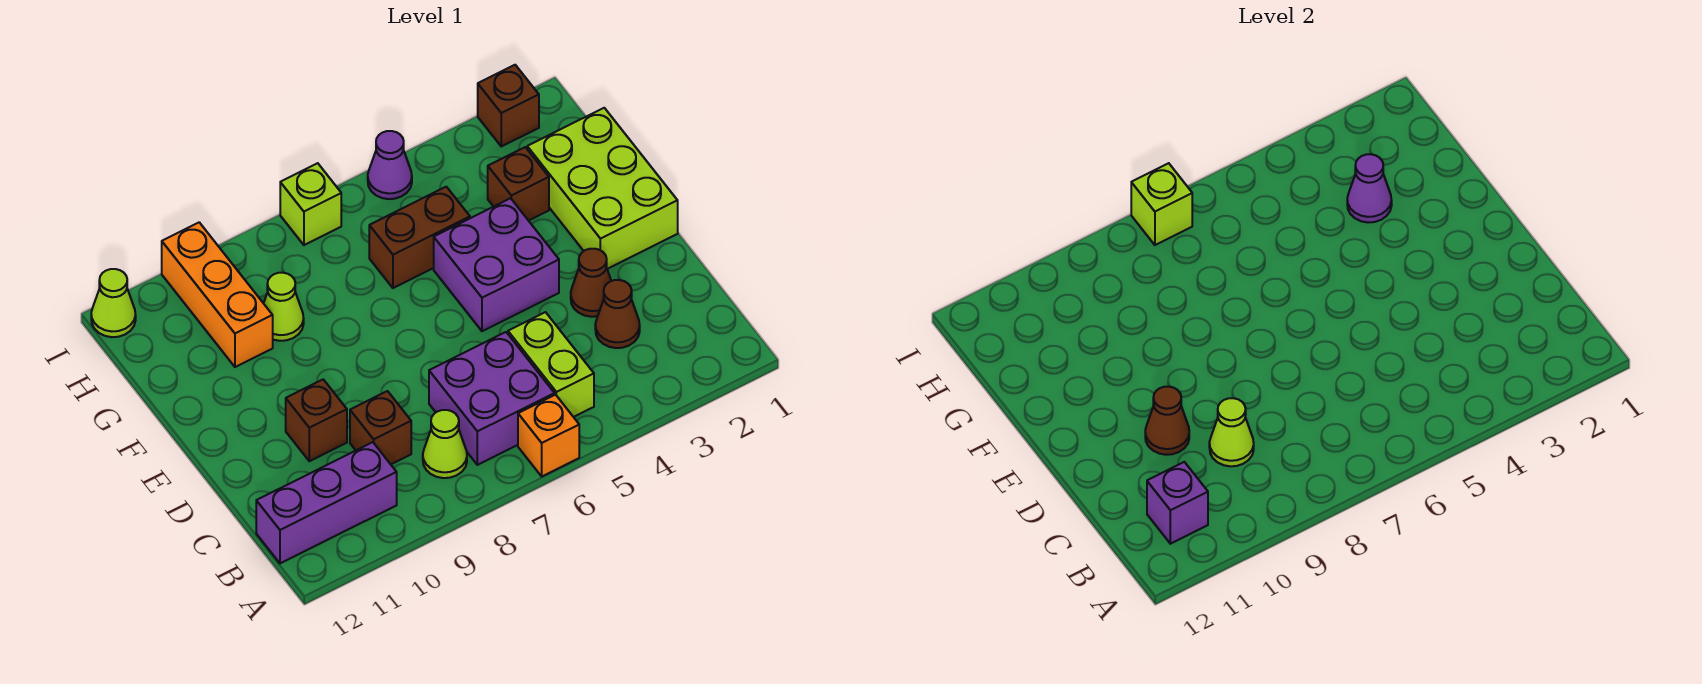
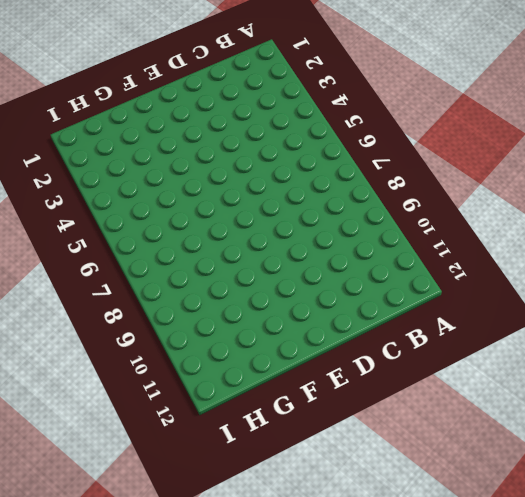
none -> orange brick A6 level 1
none -> lime brick B5:C5 level 1
none -> purple brick B6:C7 level 1

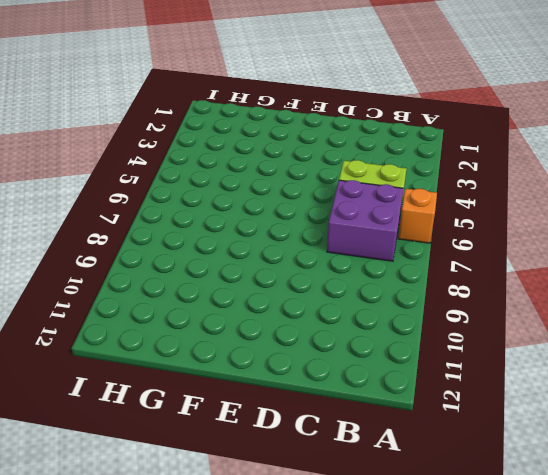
none -> lime cone B8 level 1
none -> purple brick B10:B12 level 1
none -> brown cone C3 level 1

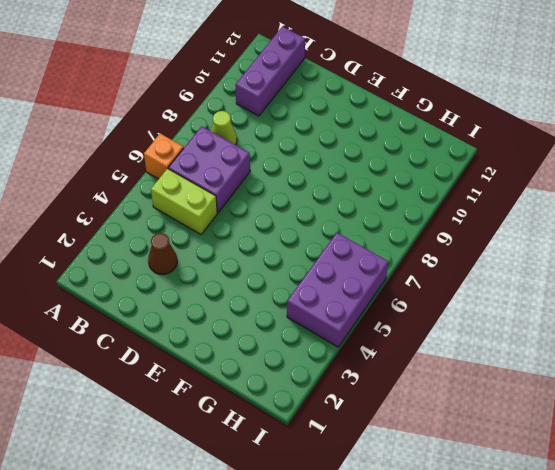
purple brick H4:I6 level 1 -> purple cone I5 level 1
none -> brown brick C9 level 1
none -> brown cone D3 level 1
none -> brown brick D10 level 1

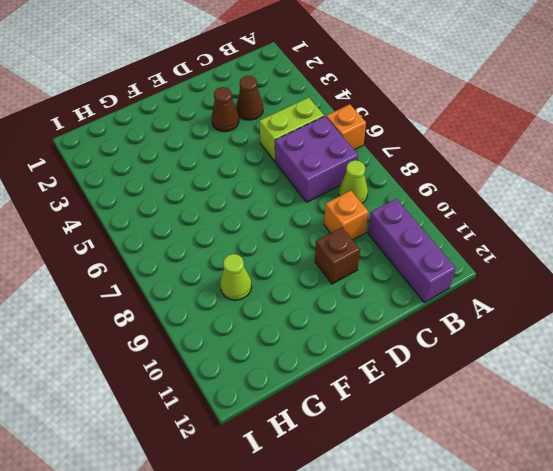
orange brick C9 level 1 -> brown brick C9 level 1
none -> lime brick E1:G2 level 1
none -> purple brick E4:F5 level 1
none -> brown brick G3 level 1

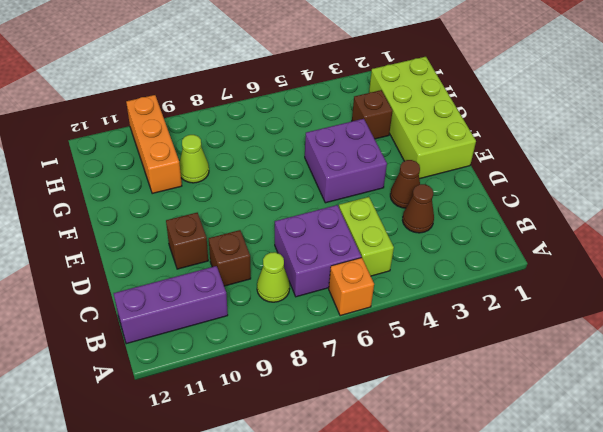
lime brick E1:H2 level 1 -> lime brick E1:G2 level 1
none -> brown brick G5:G6 level 1
none -> brown brick I2 level 1
none -> purple cone I5 level 1

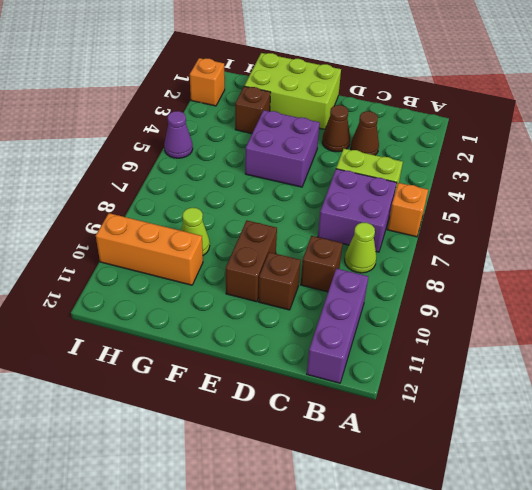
brown brick E9:E10 level 1 -> brown brick G5:G6 level 1
orange brick I2 level 1 -> brown brick I2 level 1
none -> lime brick I7 level 1
none -> lime cone I12 level 1
none -> purple brick B11 level 2

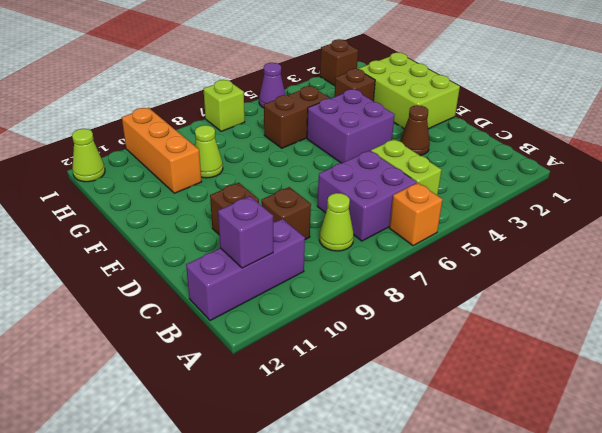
none -> brown cone C3 level 1
none -> lime cone C9 level 2
none -> brown cone D10 level 2

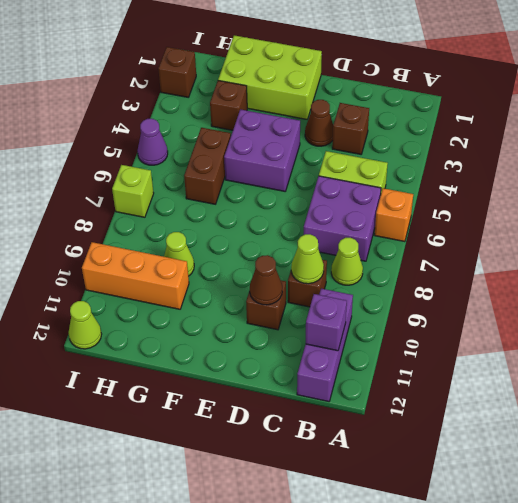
brown brick C3 level 1 -> brown cone C3 level 1
none -> purple cone G3 level 2
none -> lime brick I7 level 2

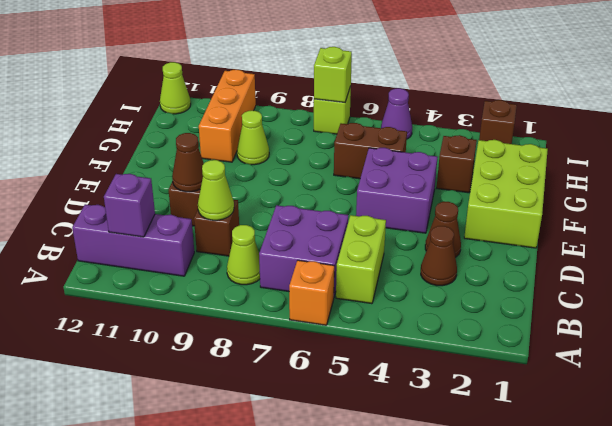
none -> purple cone G3 level 2

